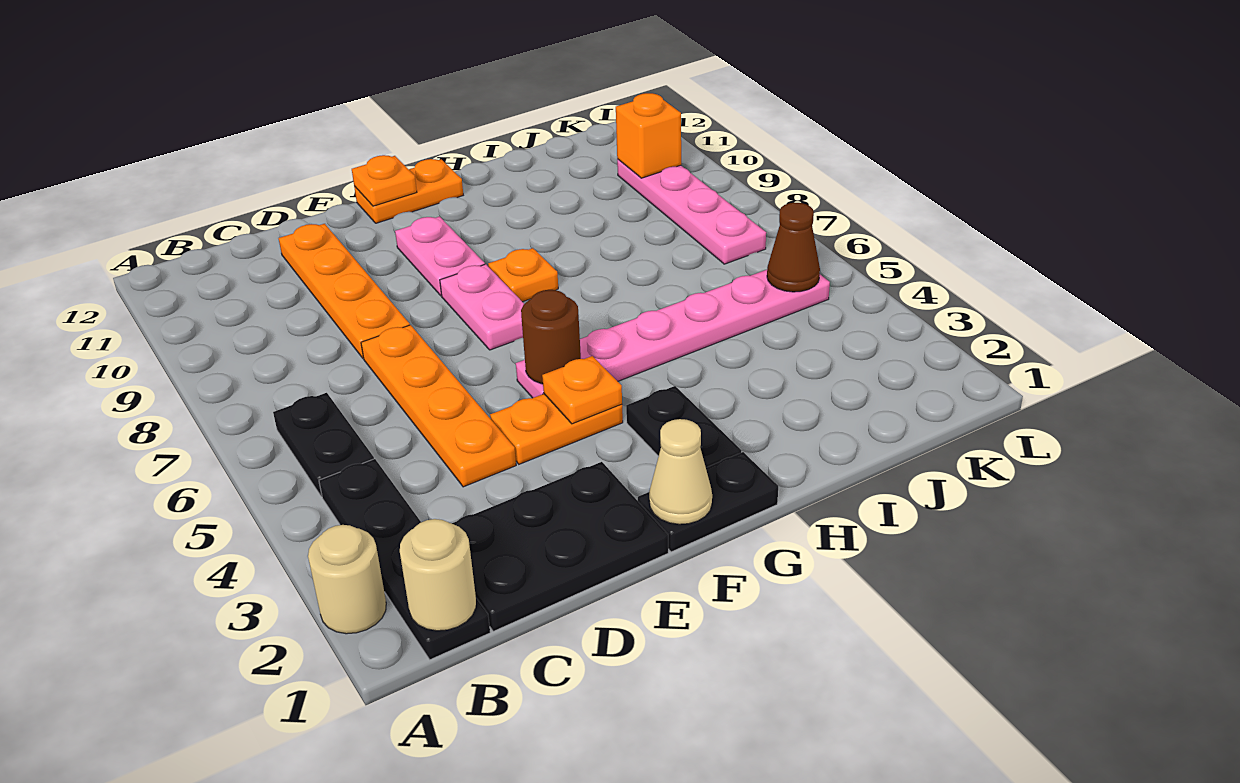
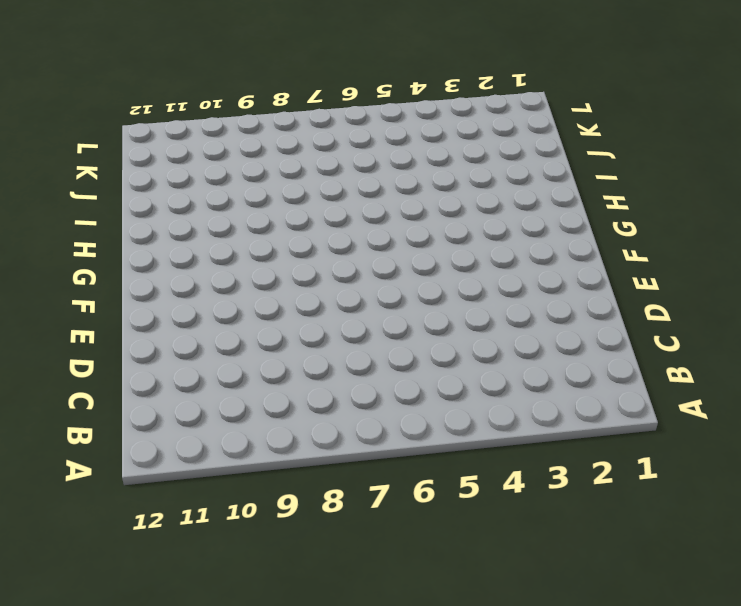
none -> tan round brick A2 level 1
none -> black plate B1:B4 level 1
none -> black plate B5:B6 level 1

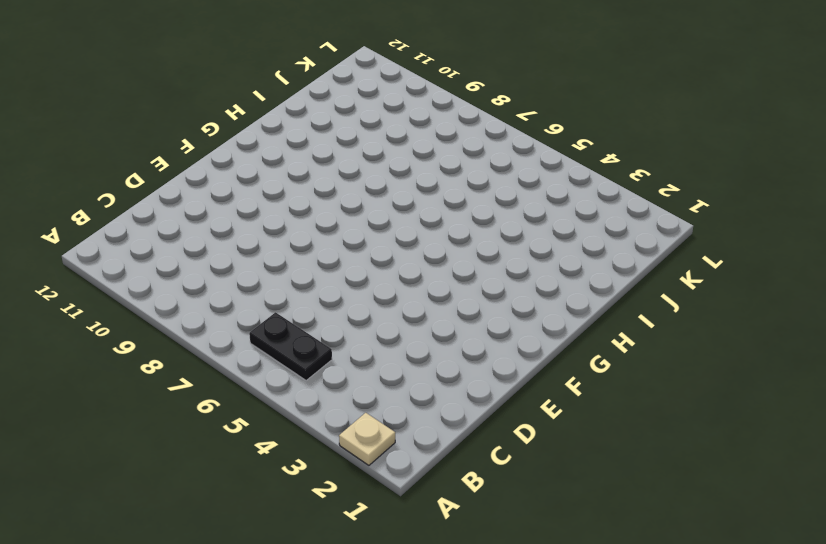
tan plate A2 level 1 -> tan round brick A2 level 1
none -> black plate B1:B4 level 1
none -> black plate C1:E2 level 1
none -> orange plate D4:D7 level 1

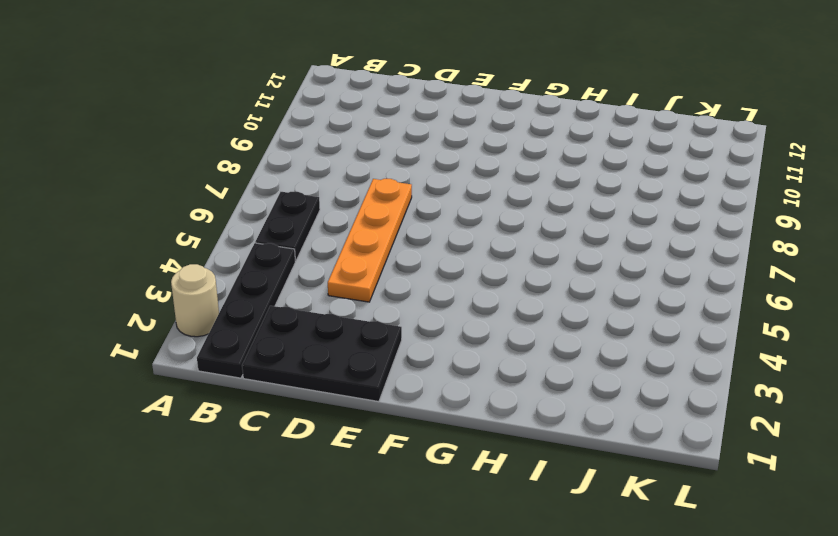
none -> orange plate D8:D11 level 1
none -> orange plate E4:F4 level 1
none -> black plate F1:G1 level 1

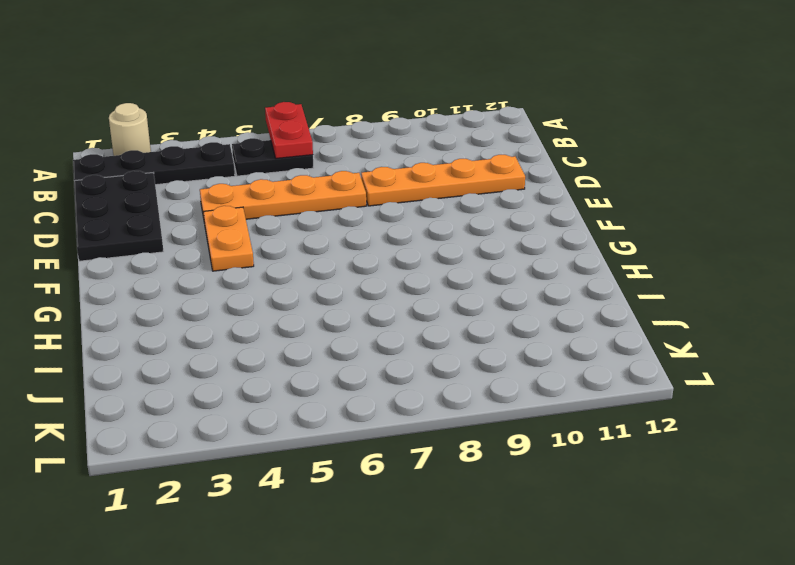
red plate A6:B6 level 2 -> none
none -> black plate F1:G1 level 1
none -> pink plate F5:K5 level 1
none -> pink plate F7:F8 level 1

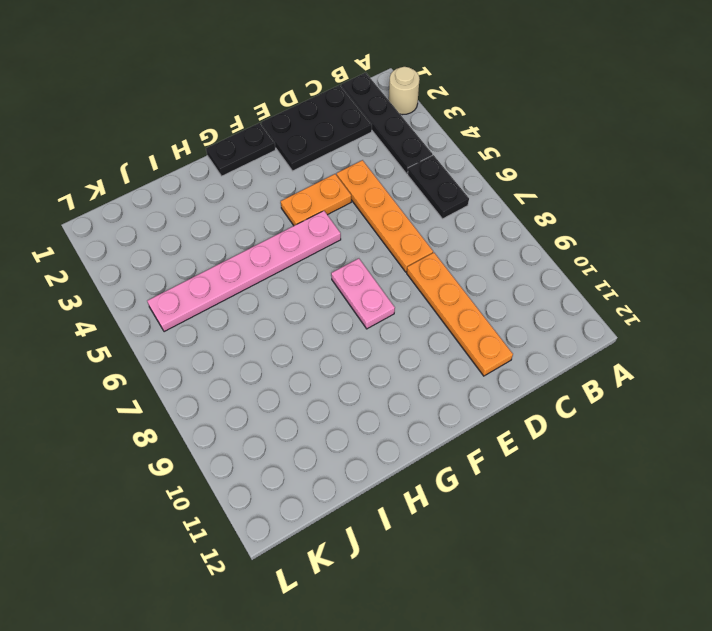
none -> pink plate F9:F10 level 1
none -> orange plate F12:G12 level 1
none -> black plate G2:G3 level 1

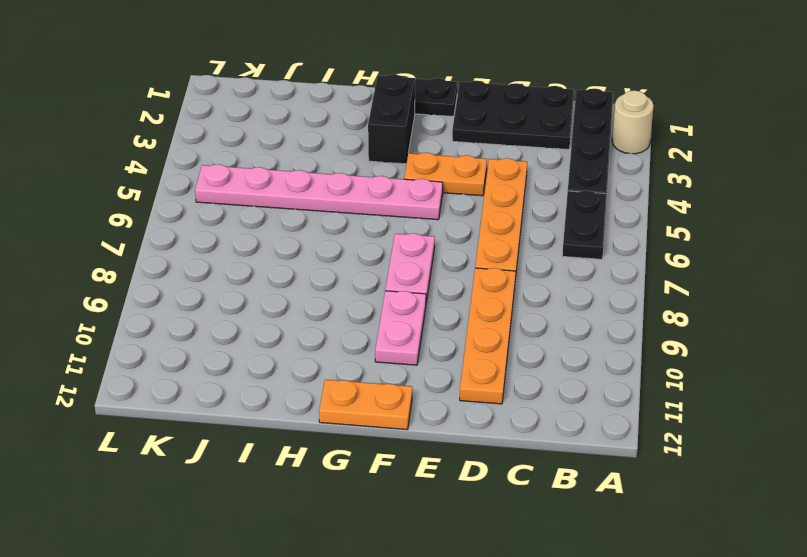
black brick G2:G3 level 1 -> black plate G2:G3 level 1
none -> orange plate G8 level 1
none -> pink plate K7:K10 level 1
none -> tan round brick B1 level 2

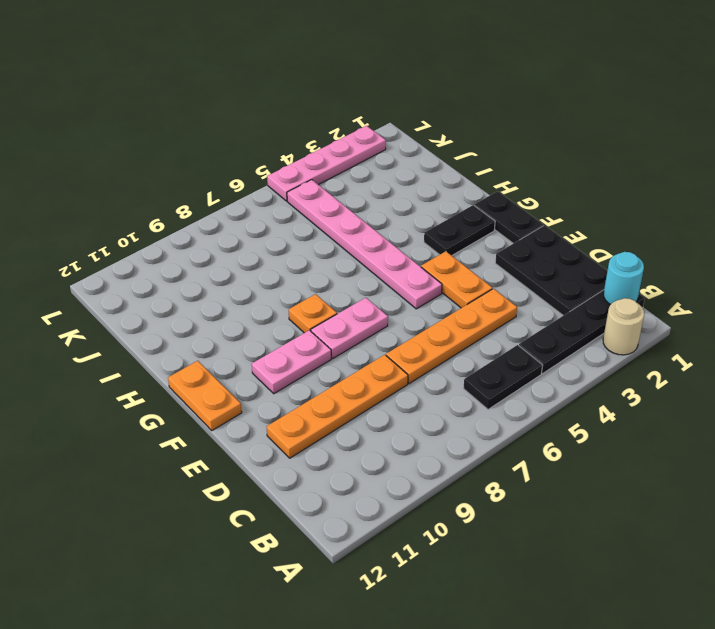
cyan round brick B1 level 2 -> tan round brick B1 level 2
pink plate L2:L5 level 1 -> pink plate K7:K10 level 1
none -> tan cone F1 level 2
none -> orange plate F4 level 2
none -> brown round brick F5 level 2

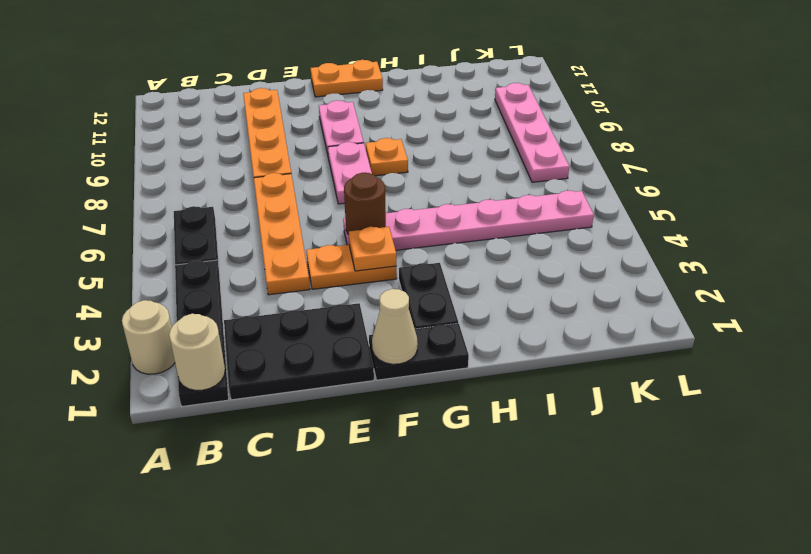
none -> orange plate F12 level 2
none -> brown cone K5 level 2
none -> orange brick K10 level 2

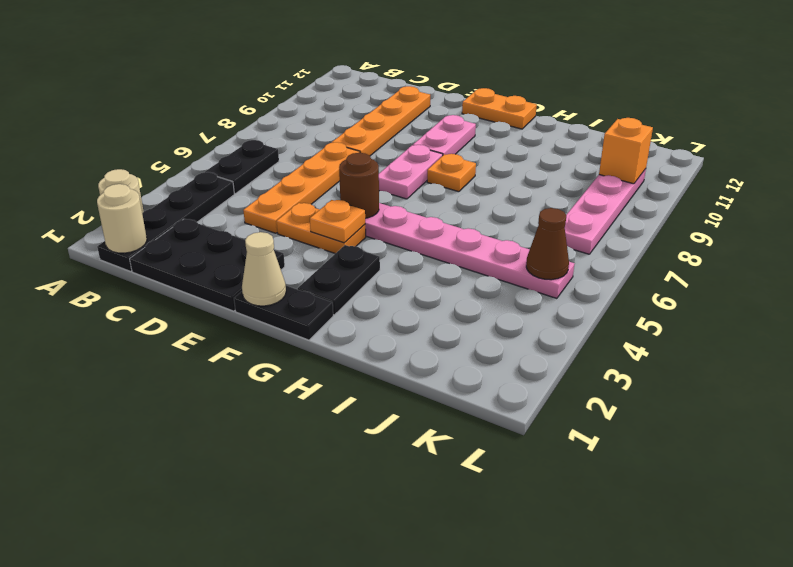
none -> orange plate F12 level 2

